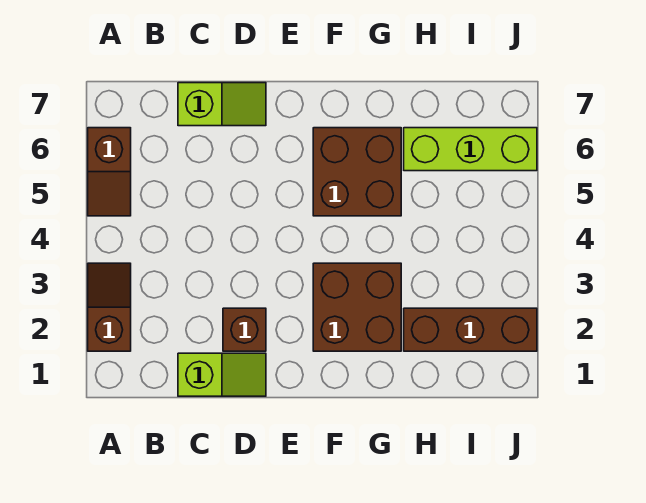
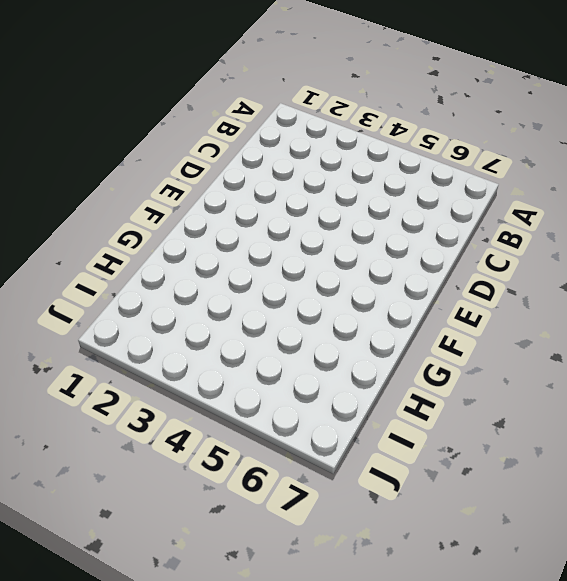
none -> brown slope A2:A3 level 1 top 2
none -> brown slope A5:A6 level 1 top 6

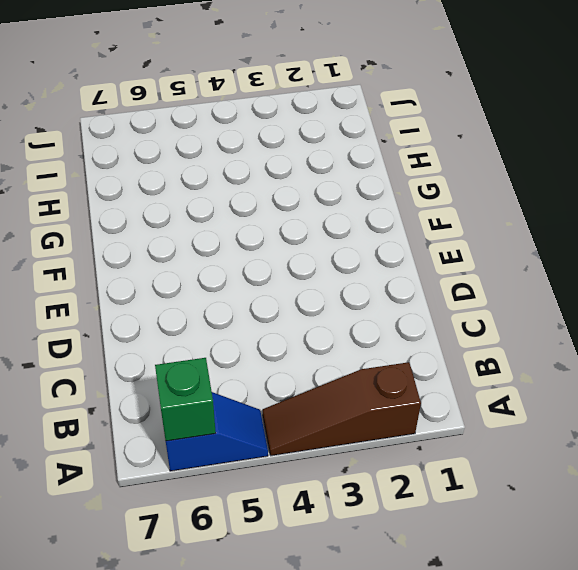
brown slope A2:A4 level 1 top 2 -> brown slope A2:A3 level 1 top 2
blue slope A5:A6 level 1 top 6 -> brown slope A5:A6 level 1 top 6
green brick A6 level 2 -> none
none -> lime slope C1:D1 level 1 top C
none -> lime slope C7:D7 level 1 top C

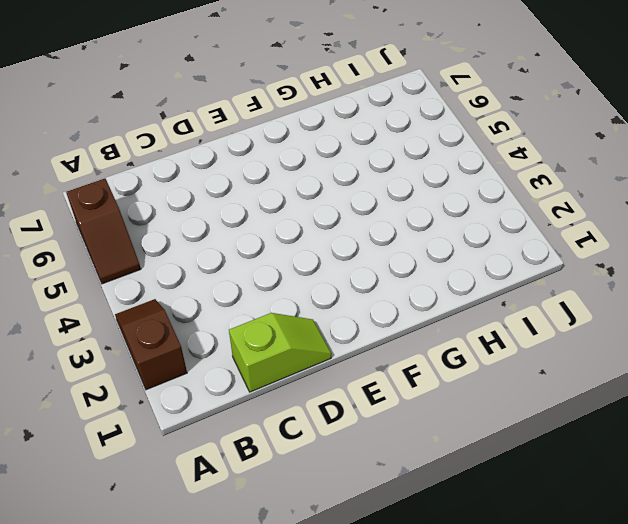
none -> lime slope C7:D7 level 1 top C
none -> brown brick D2 level 1

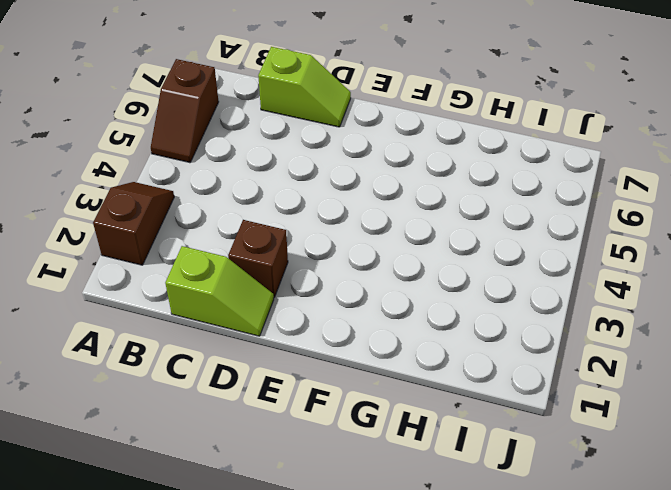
none -> brown brick F2:G3 level 1
none -> brown brick F5:G6 level 1

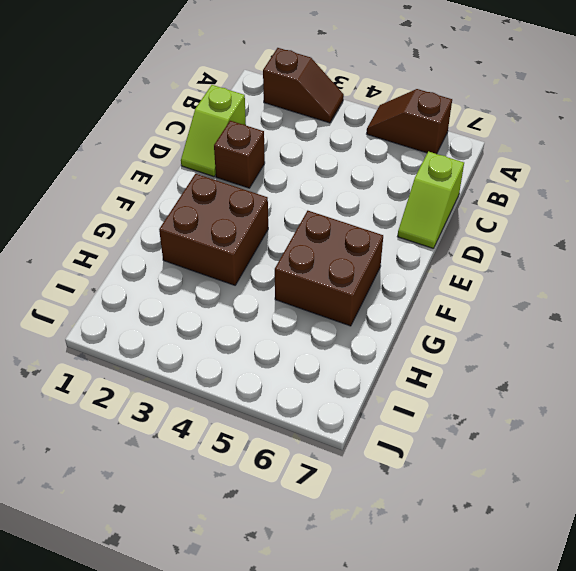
none -> brown brick H2:J2 level 1
none -> lime brick H6:J6 level 1

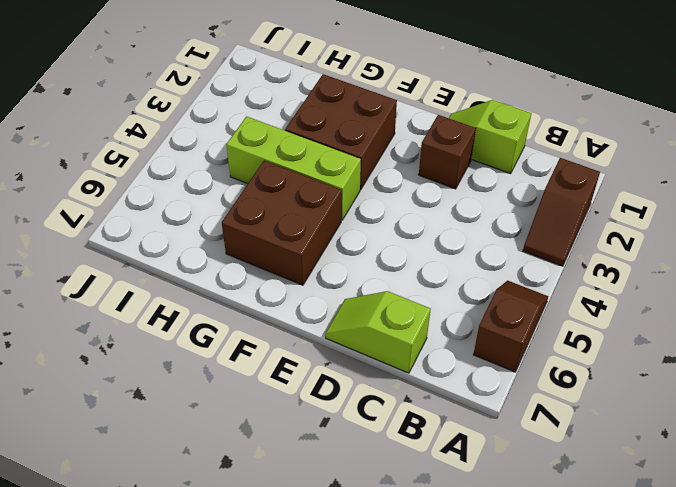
lime brick F4:H4 level 1 -> lime brick H6:J6 level 1
none -> brown brick H2:J2 level 1

